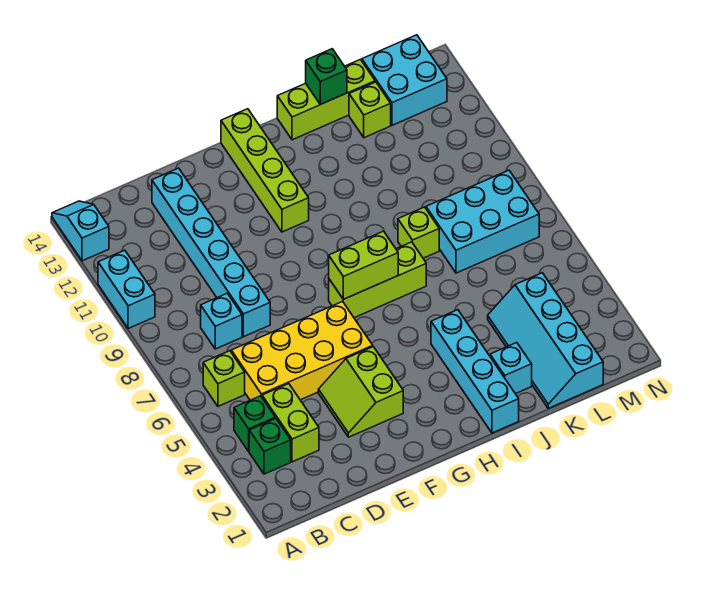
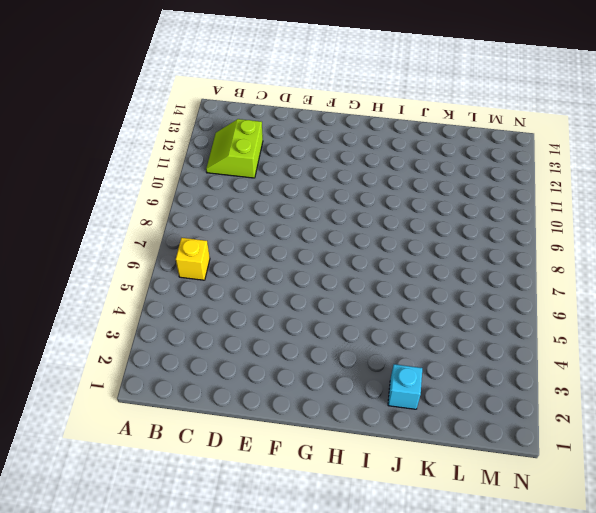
yellow brick B6 level 1 -> lime brick B6 level 1
lime slope B11:C12 level 1 top C -> lime slope E3:F4 level 1 top F
none -> cyan brick A10:A11 level 1
none -> cyan slope A13:A14 level 1 top 13
none -> green brick B3 level 1

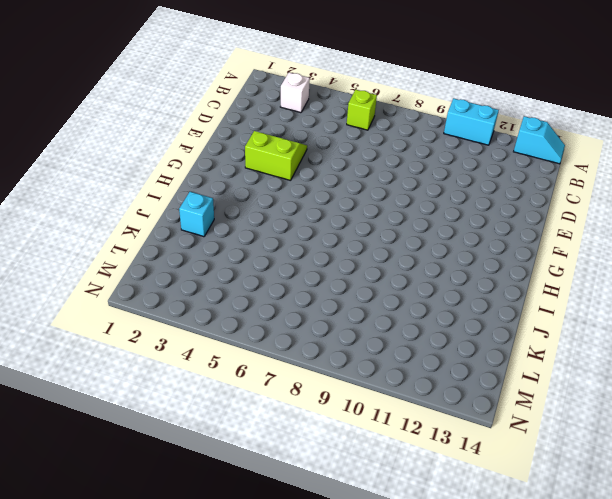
white brick B3 level 1 -> green brick B3 level 1
none -> green brick B4 level 1
none -> lime brick C3:C4 level 1
none -> yellow brick C5:F6 level 1

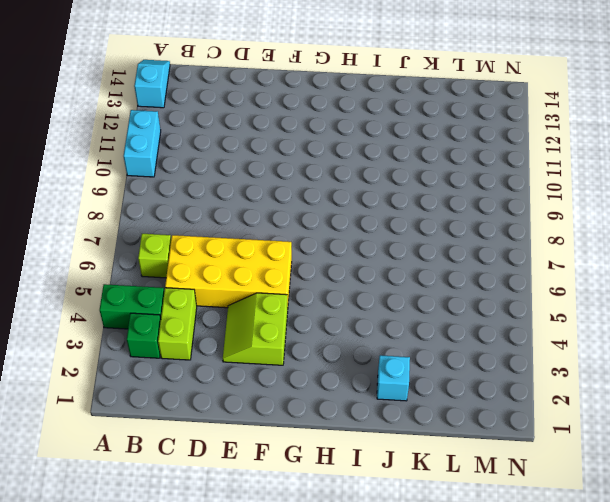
green brick A4:B4 level 1 -> green brick B4 level 1
none -> cyan brick C8 level 1
none -> cyan brick D8:D13 level 1
none -> lime brick G7:I7 level 1

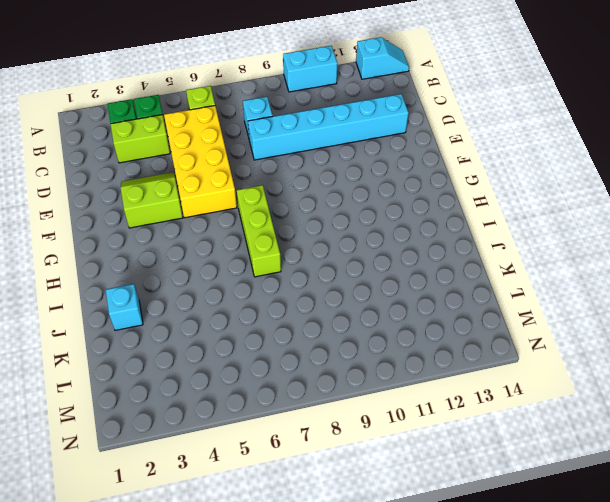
none -> lime brick G11:G14 level 1
none -> cyan brick I1:I4 level 1
none -> lime brick I14:K14 level 1

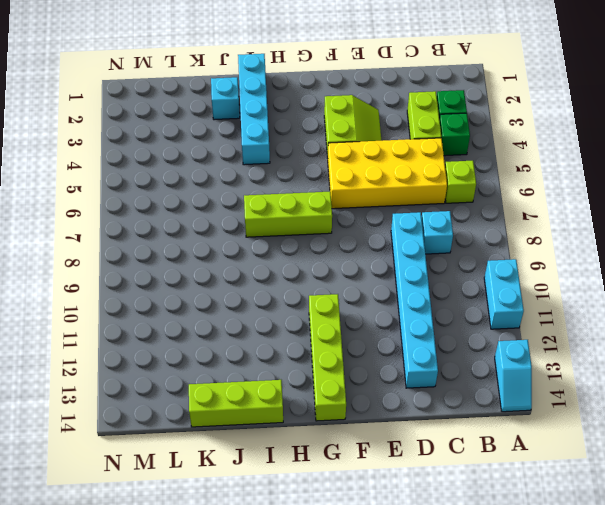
none -> lime brick J8 level 1
none -> cyan slope K1:L4 level 1 top L
none -> cyan brick K7:M8 level 1

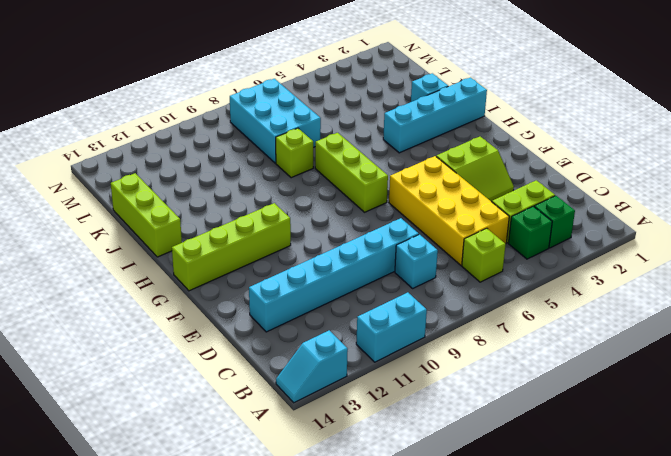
none -> cyan slope K1:L4 level 1 top L
none -> lime brick K13 level 1
none -> cyan brick L13:M14 level 1

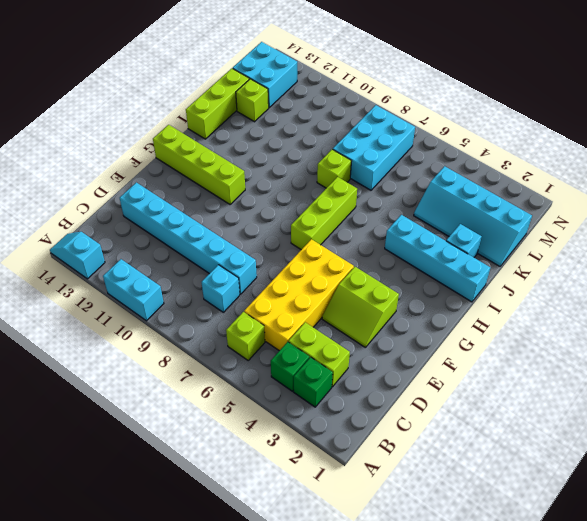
none -> lime brick G7:H7 level 2
none -> green brick J14 level 2

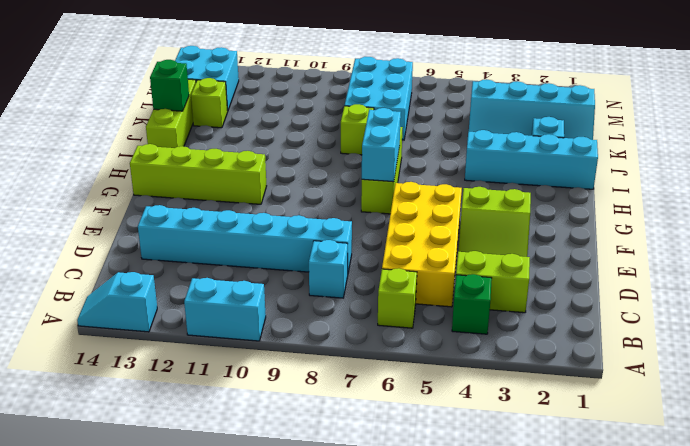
cyan brick G7:H7 level 2 -> lime brick G7:H7 level 2
none -> green brick B3 level 1

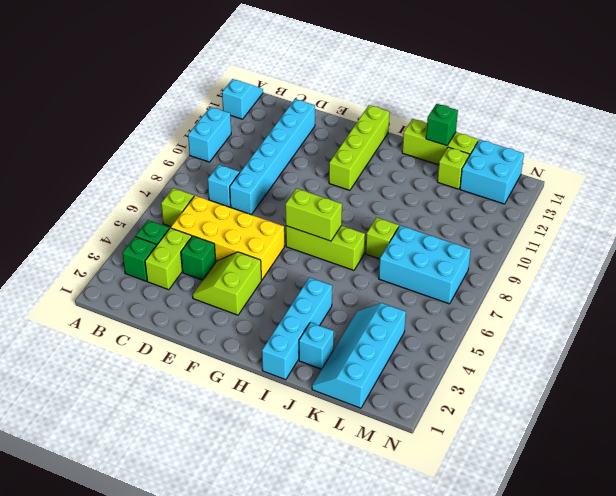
green brick D4 level 1 -> none

